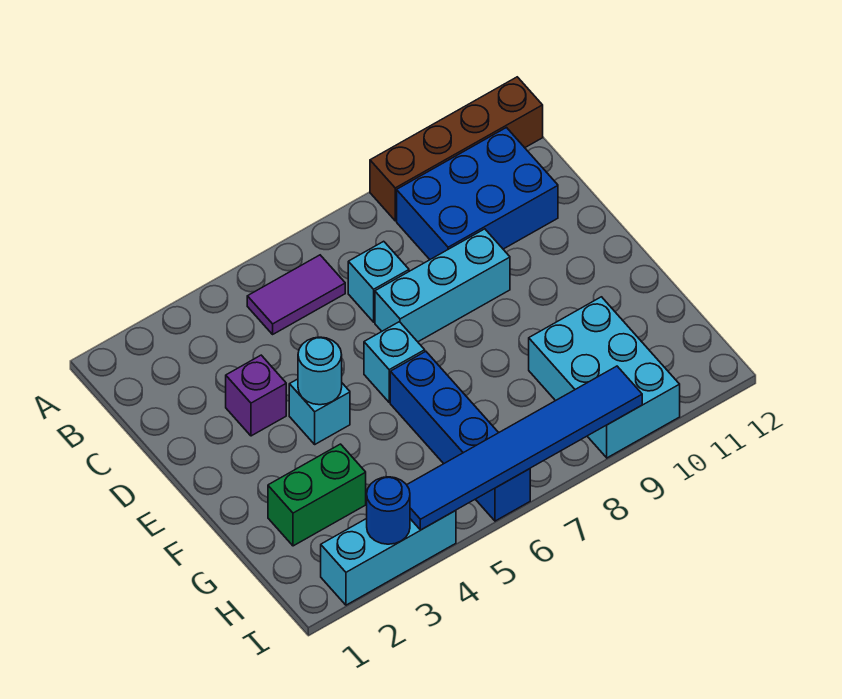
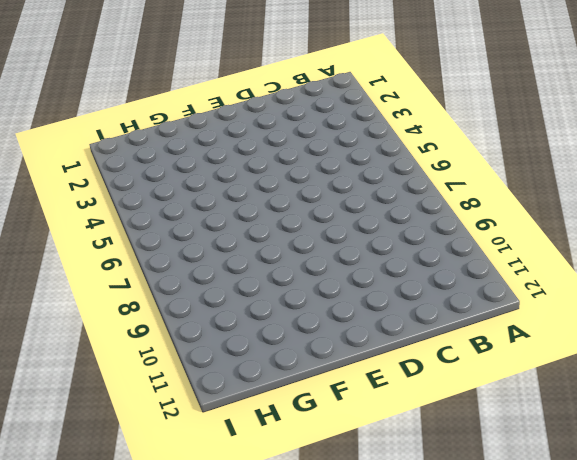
none -> brown brick A9:A12 level 1
none -> purple tile B5:B6 level 1
none -> blue brick B9:C11 level 1

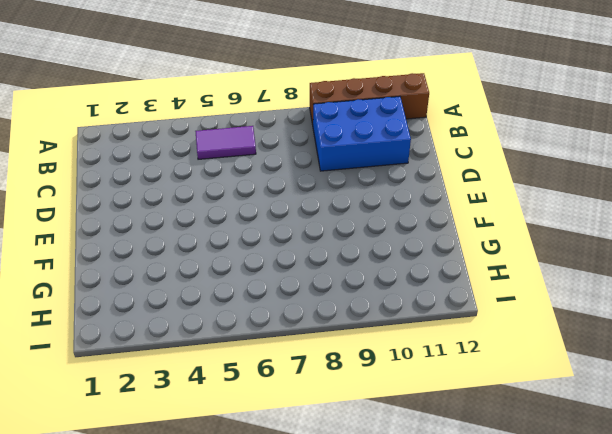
none -> cyan brick C7 level 1
none -> purple brick D3 level 1
none -> cyan brick D7:D9 level 1

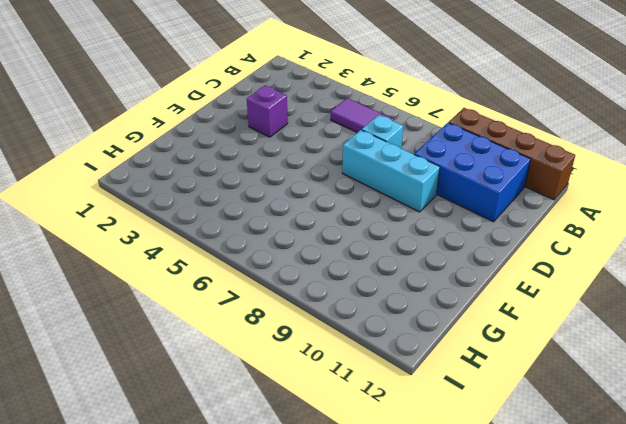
none -> cyan brick E4 level 1
none -> cyan brick E6 level 1
none -> blue brick F6:I6 level 1

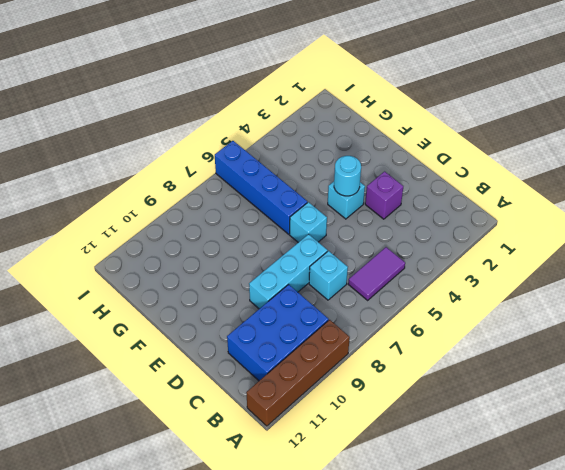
none -> green brick G2:G3 level 1
none -> cyan brick G9:I10 level 1
none -> cyan brick I2:I4 level 1

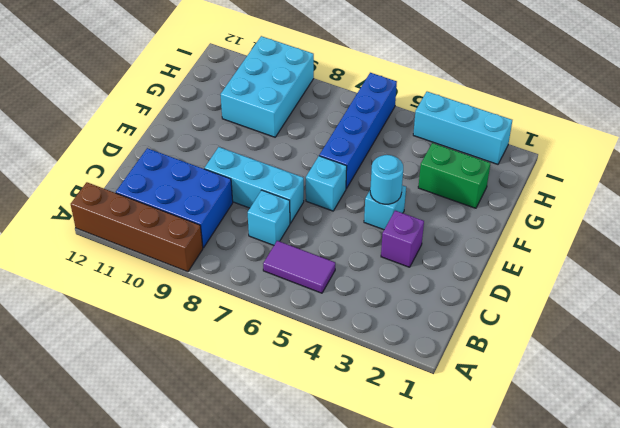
none -> blue round brick I3 level 2
none -> blue tile I4:I9 level 2

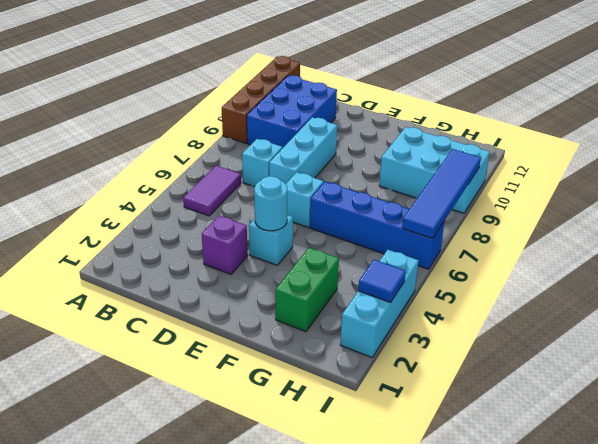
blue tile I3 level 2 -> blue round brick I3 level 2
blue tile I6:I9 level 2 -> blue tile I4:I9 level 2

